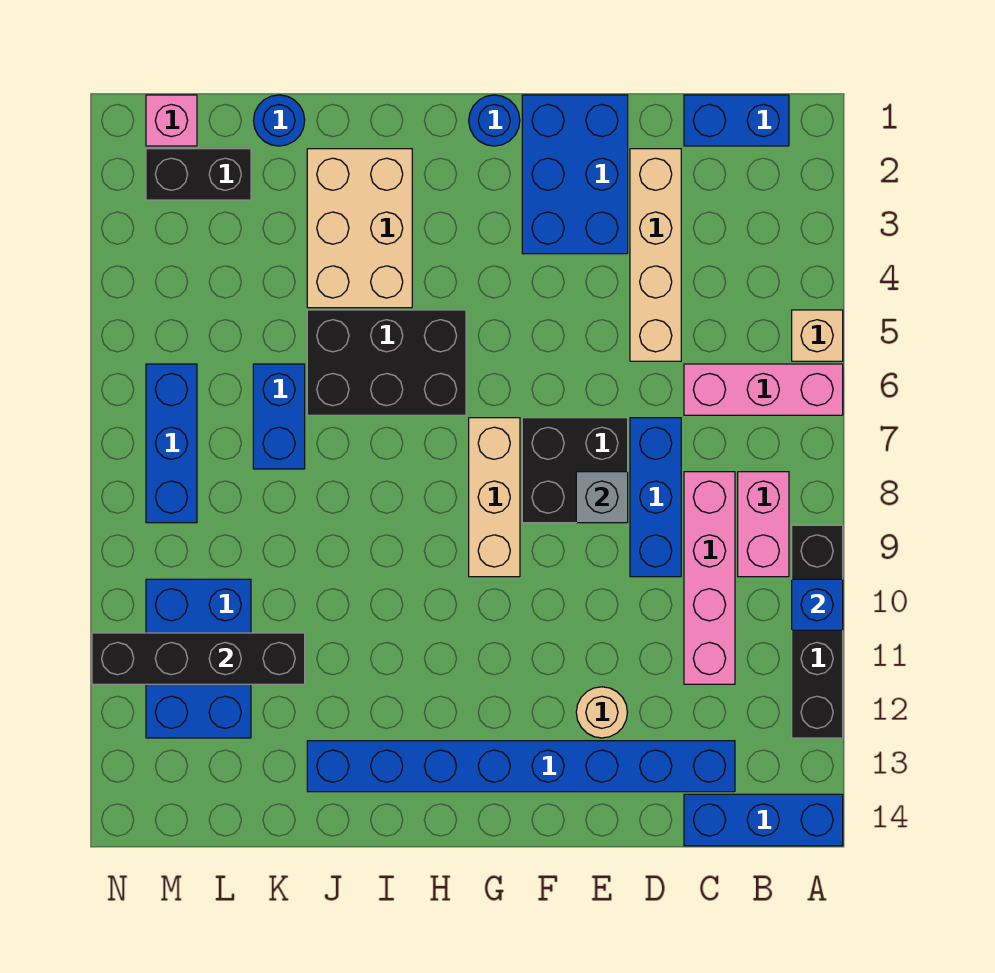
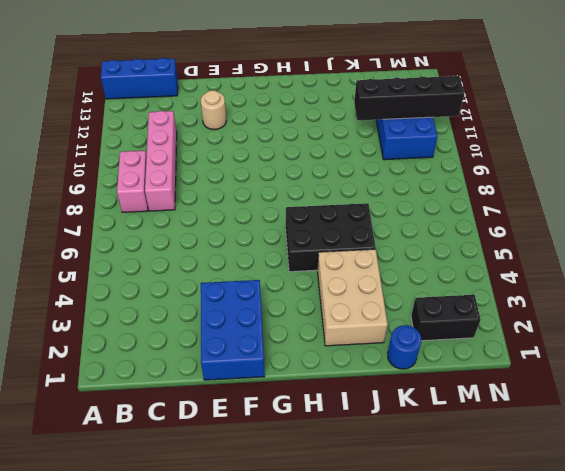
none -> tan brick A5 level 1
none -> pink brick A6:C6 level 1
none -> black brick A9:A12 level 1

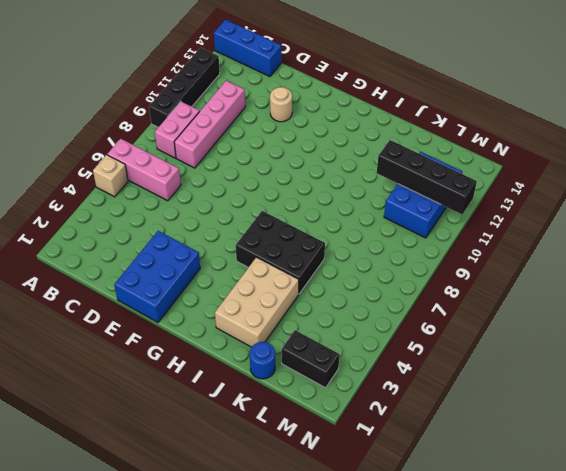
none -> blue brick B1:C1 level 1
none -> blue brick C13:J13 level 1
none -> tan brick D2:D5 level 1

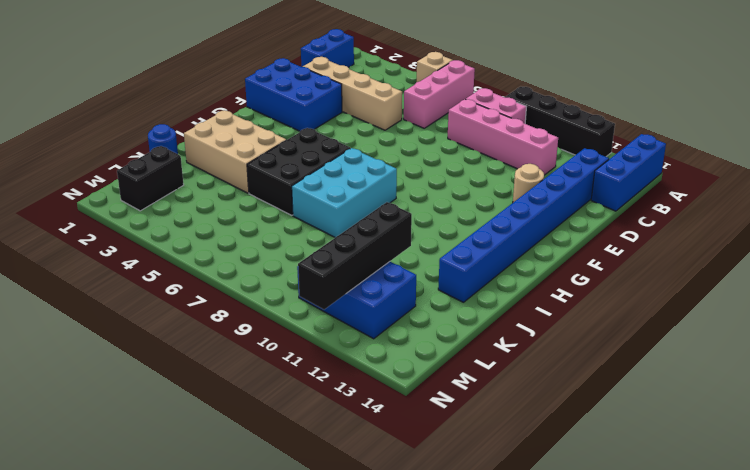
cyan brick H7:J8 level 1 -> none
none -> blue brick D7:D9 level 1
none -> black brick E7:F8 level 1
none -> blue round brick G1 level 1

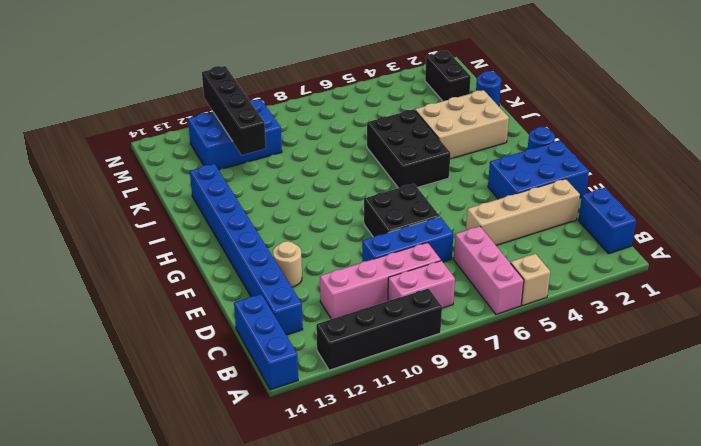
none -> tan brick G7:G9 level 1
none -> blue brick K6:K7 level 1
none -> pink brick M1 level 1

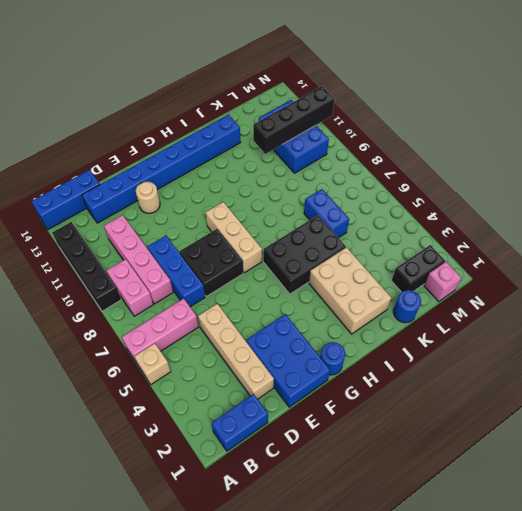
none -> blue brick M6:M8 level 1
none -> blue brick A10 level 2
none -> grey brick E8 level 2

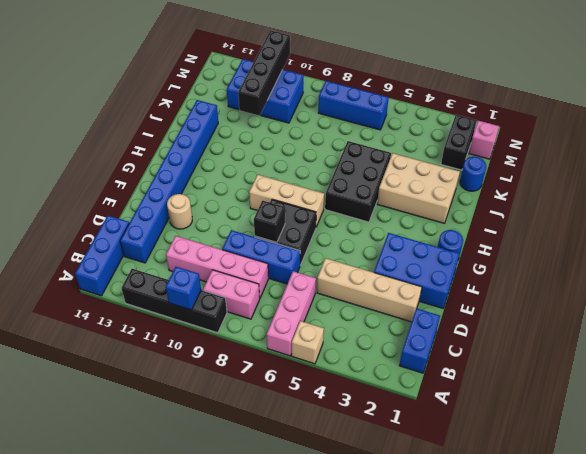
black brick E8 level 2 -> grey brick E8 level 2
none -> blue brick K6:K7 level 1

